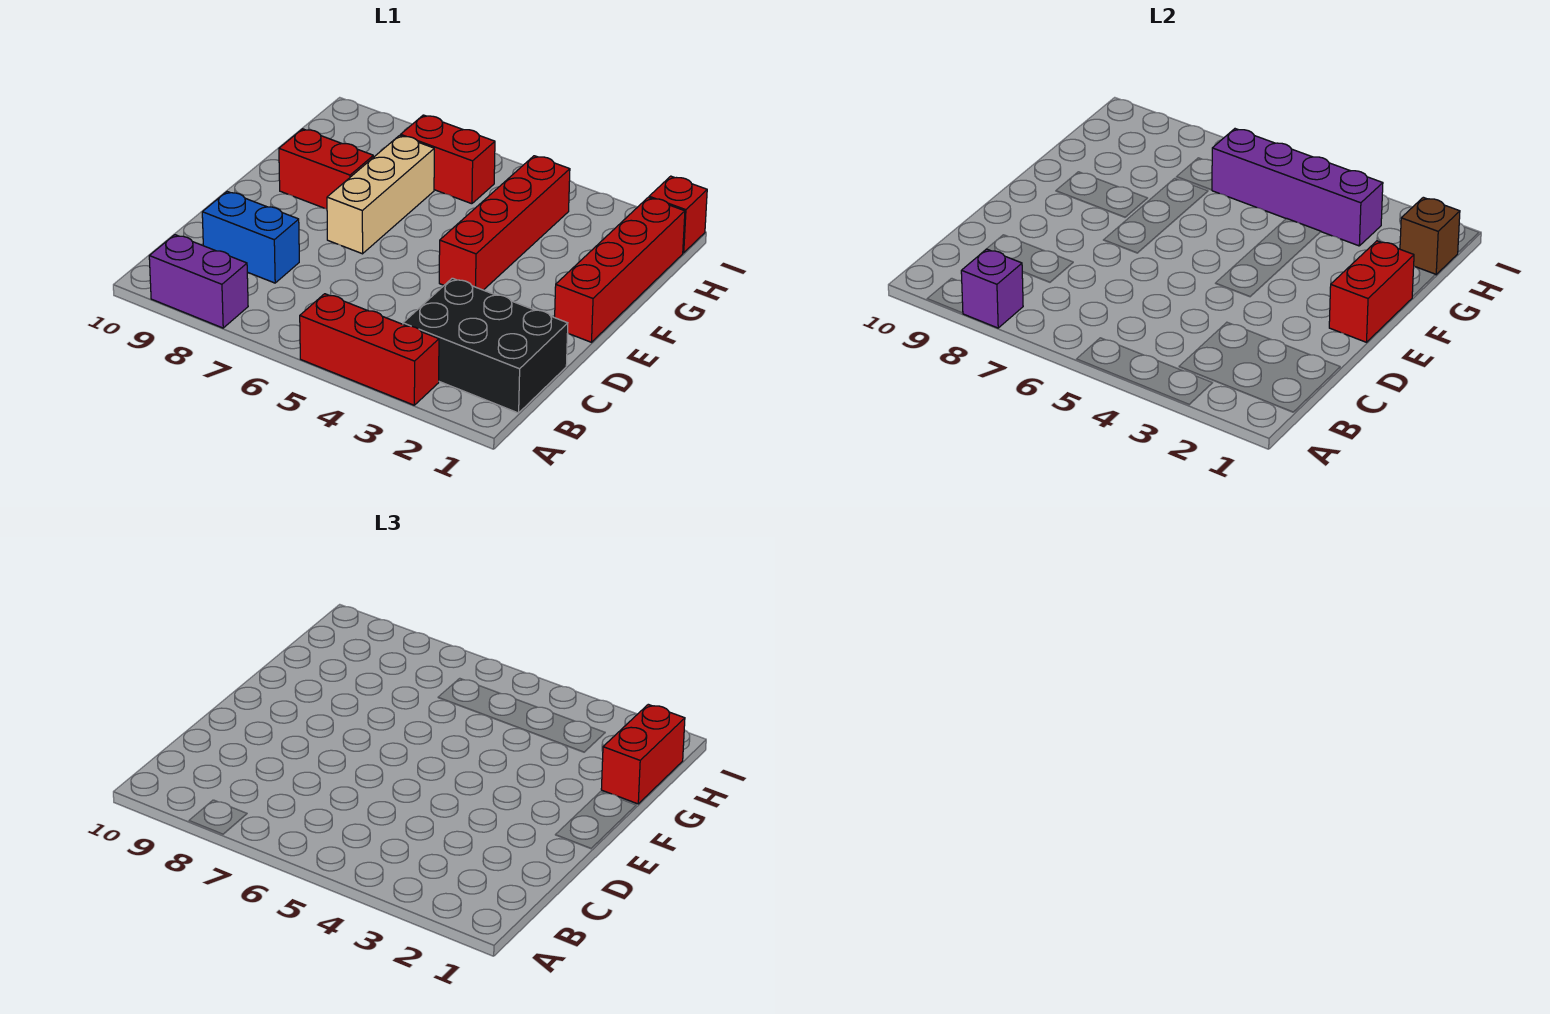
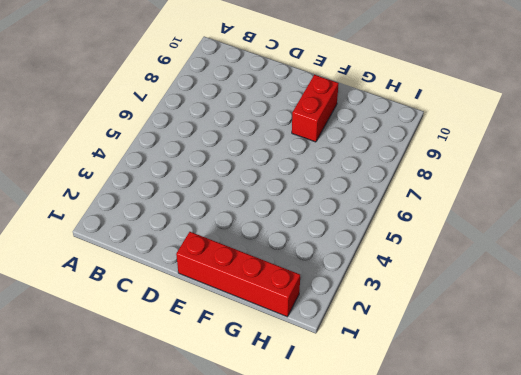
none -> red brick A3:A5 level 1
none -> purple brick A8:A9 level 1
none -> black brick B1:C3 level 1

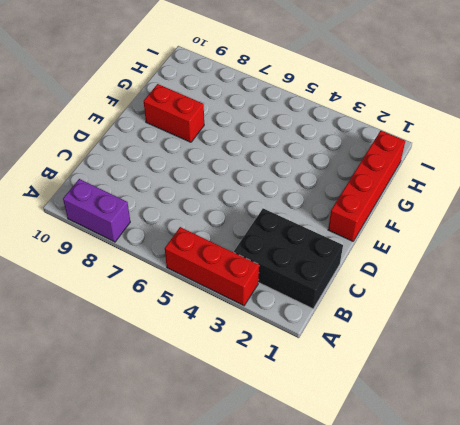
none -> blue brick C8:C9 level 1
none -> red brick E4:H4 level 1
none -> tan brick E7:G7 level 1

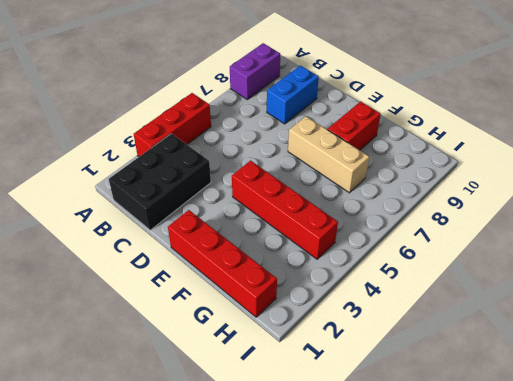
none -> red brick H6:H7 level 1
none -> red brick I1 level 1
none -> purple brick A8 level 2

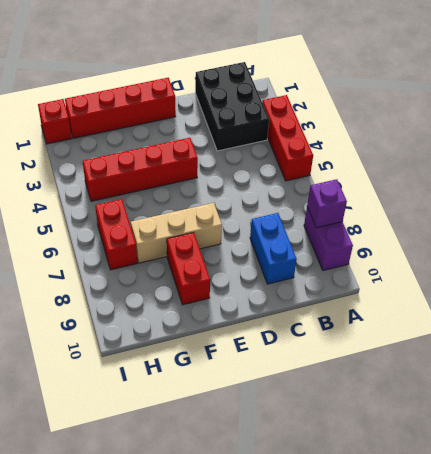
none -> red brick E1:F1 level 2
none -> brown brick H1 level 2
none -> purple brick H3:H6 level 2

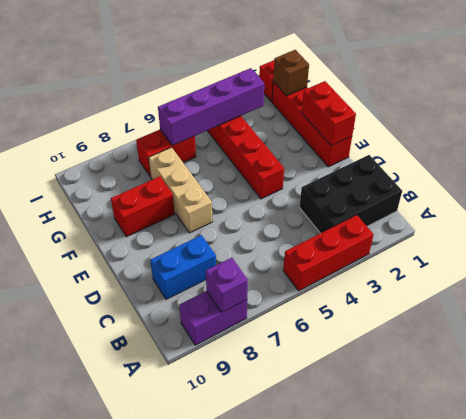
none -> red brick G1:H1 level 3

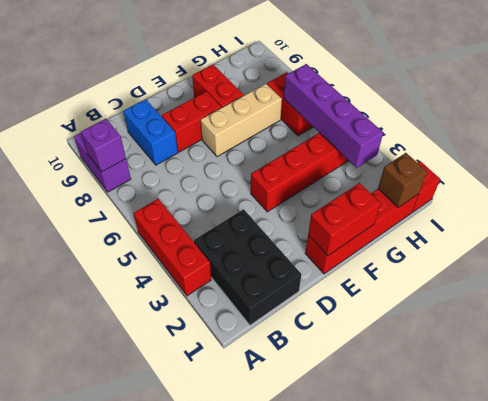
red brick D8:E8 level 1 -> red brick G1:H1 level 3

